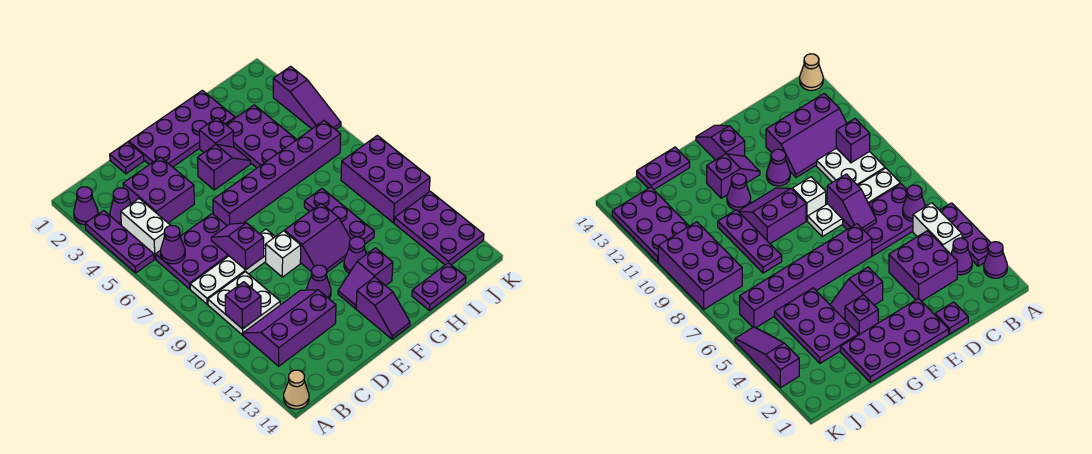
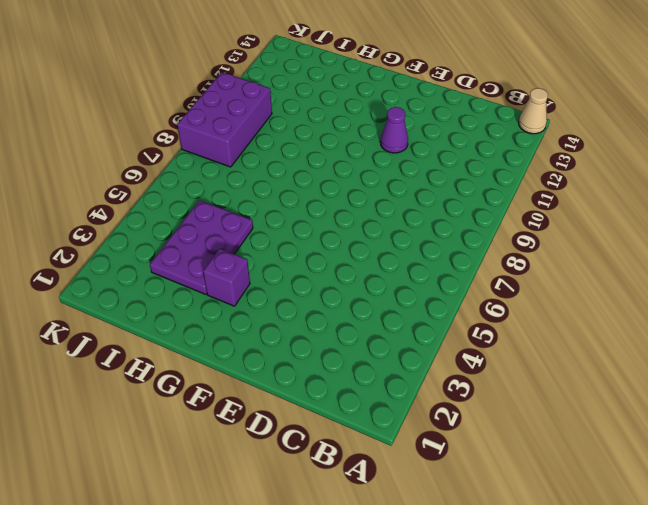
none -> purple cone A2 level 1
none -> purple plate A3:A5 level 1
none -> purple cone B3 level 1
none -> white brick B4:B5 level 1

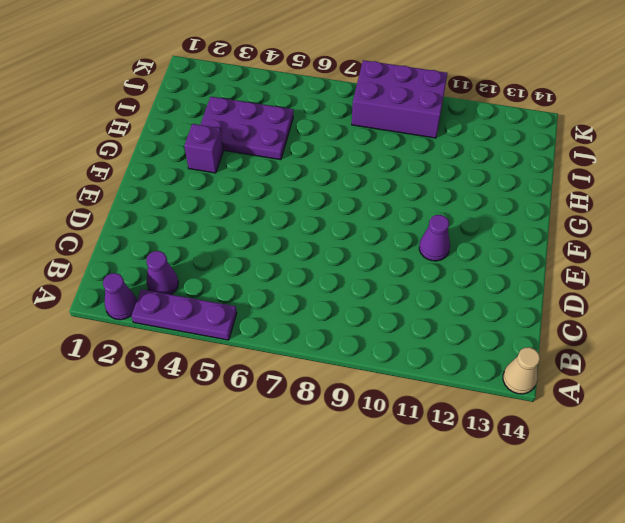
none -> white brick B4:B5 level 1
none -> purple plate B6:D7 level 1
none -> white plate B8:E8 level 1
none -> white plate B9:C10 level 1

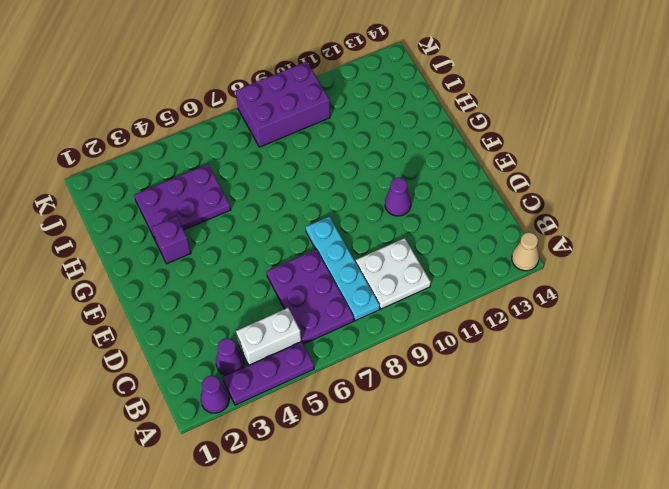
cyan plate B8:E8 level 1 -> white plate B8:E8 level 1
none -> purple slope B11:D12 level 1 top 12
none -> purple brick C3:D4 level 1
none -> purple plate D1 level 1
none -> purple plate E1:H2 level 1

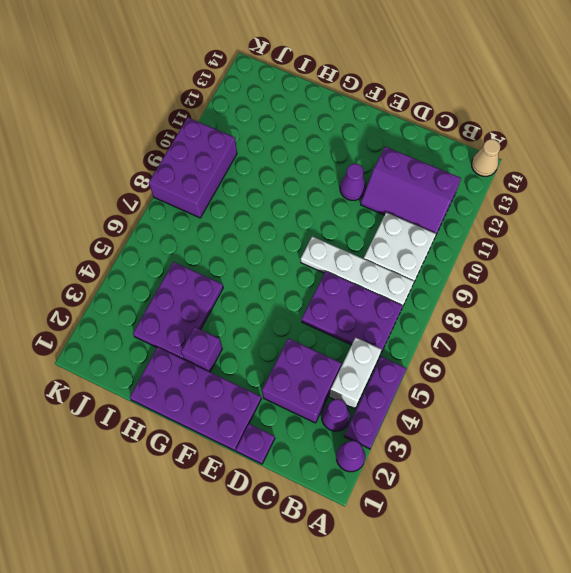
none -> purple brick E6:J6 level 1
none -> white brick E9 level 1
none -> purple slope F4:G4 level 1 top F
none -> purple slope F9:G10 level 1 top 9

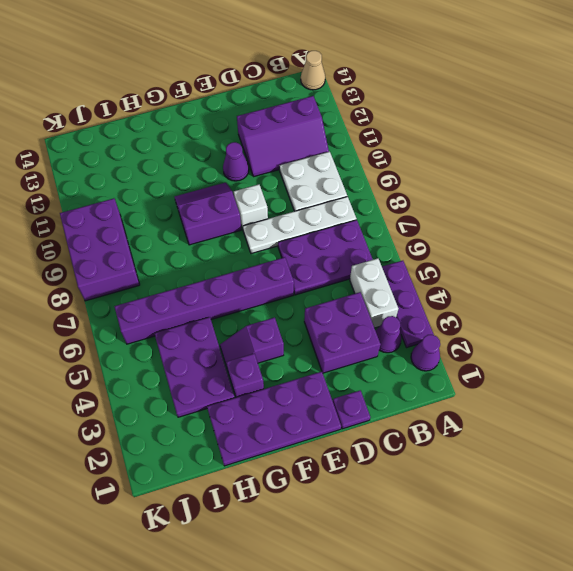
none -> purple slope F12:G12 level 1 top G
none -> purple slope F13:F14 level 1 top 13
none -> purple cone G11 level 1
none -> purple plate H8:H10 level 1

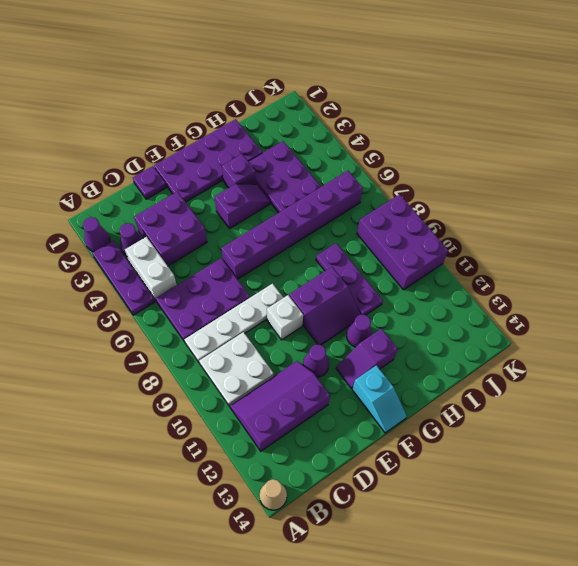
cyan slope F13:F14 level 1 top 13 -> purple slope F13:F14 level 1 top 13
none -> purple plate H14:I14 level 1
none -> purple plate J11:K13 level 1
none -> purple slope K3:K5 level 1 top 3
none -> purple cone B6 level 2

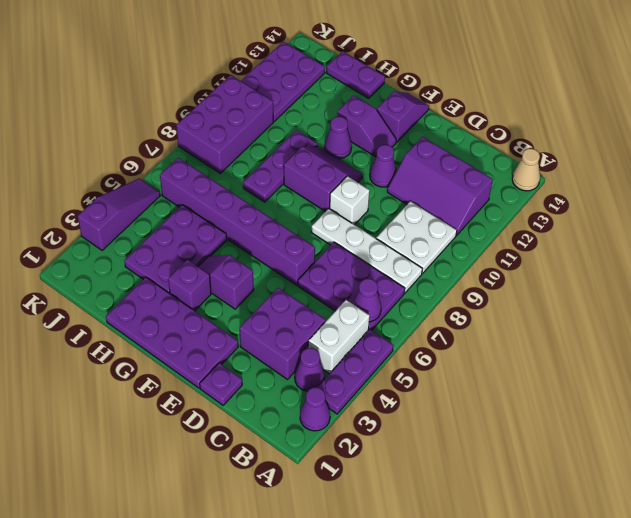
none -> purple brick B10 level 2
none -> purple slope D7:D8 level 2 top 8

